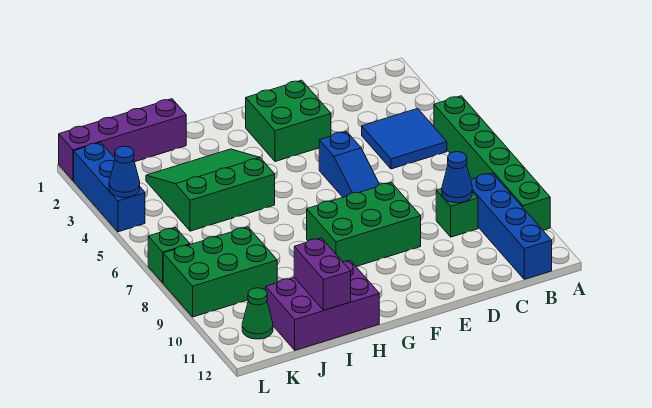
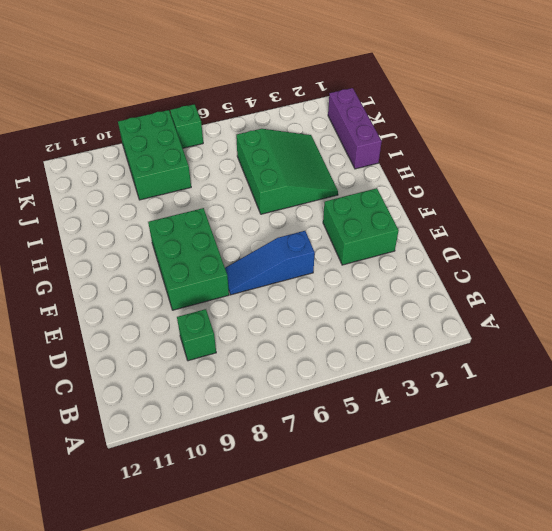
purple brick I1:K1 level 1 -> purple brick I1:L1 level 1
none -> green brick A5:A10 level 1
none -> blue tile B4:C5 level 1
none -> blue brick B9:B12 level 1

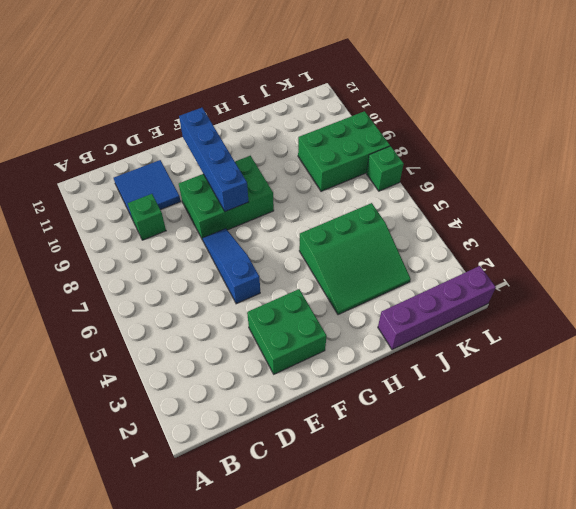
blue tile C10:D11 level 1 -> blue tile B4:C5 level 1
blue brick F8:F11 level 2 -> blue brick B9:B12 level 1
none -> green brick A5:A10 level 1
none -> purple brick H11:J12 level 1
none -> green cone K11 level 1

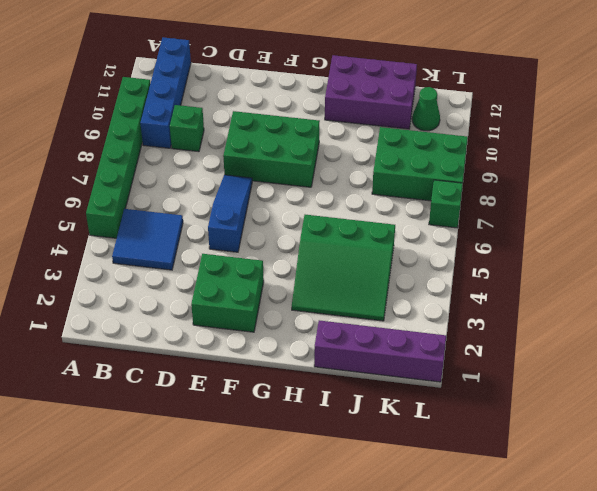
none -> blue brick L2:L4 level 1
none -> blue cone C9 level 2
none -> purple brick I11:I12 level 2

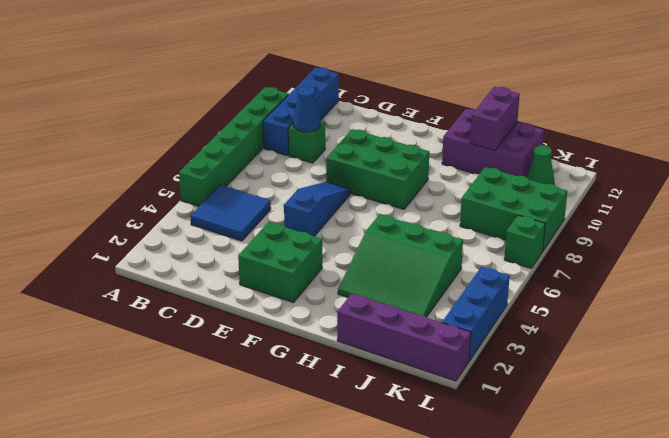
none -> blue cone L4 level 2

